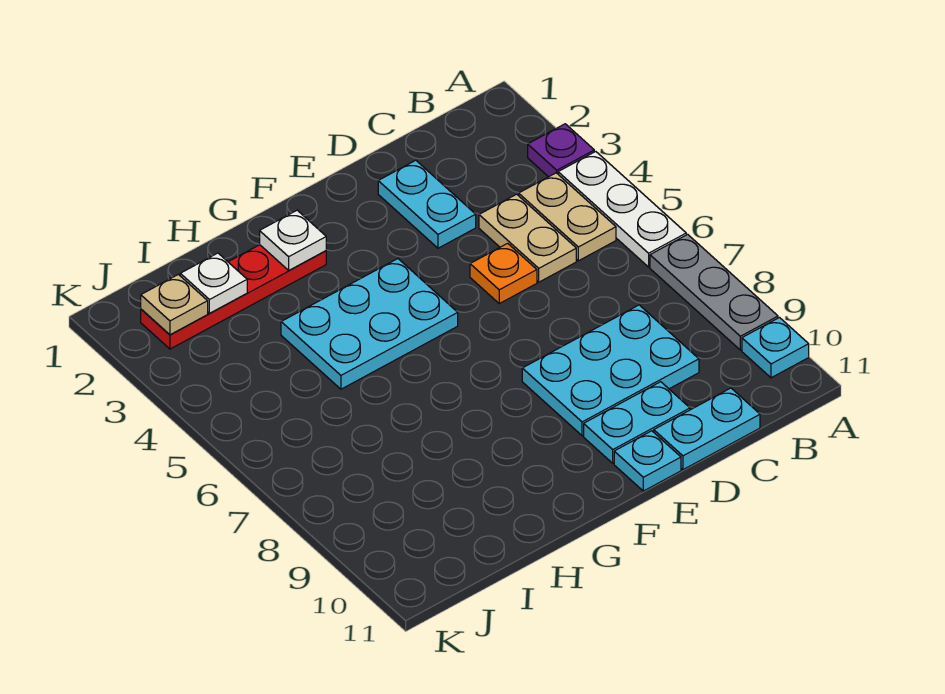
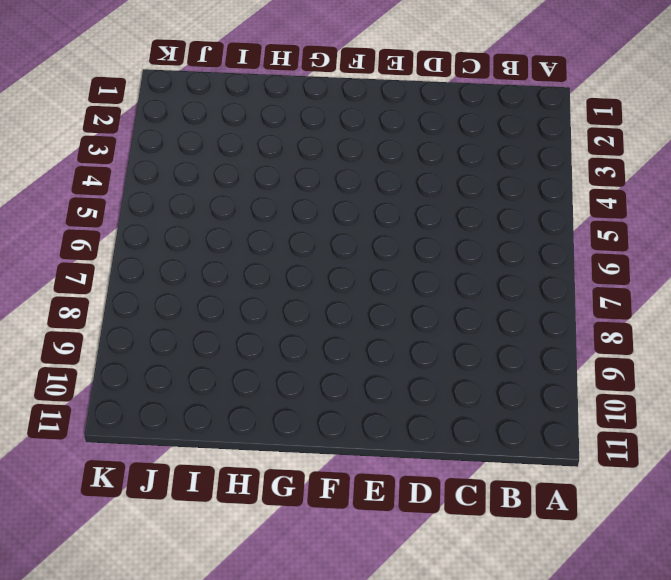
none -> purple plate A3 level 1
none -> white plate A4:A6 level 1
none -> grey plate A7:A9 level 1

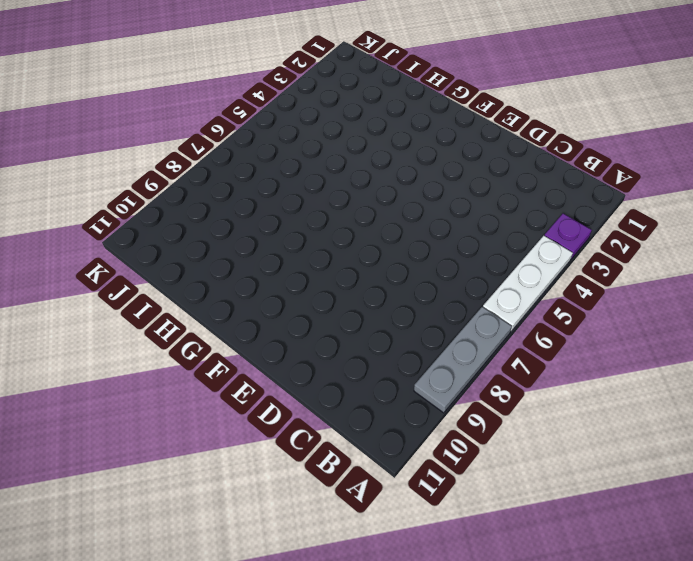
none -> cyan plate A10 level 1
none -> tan plate B4:B5 level 1
none -> tan plate C4:C5 level 1

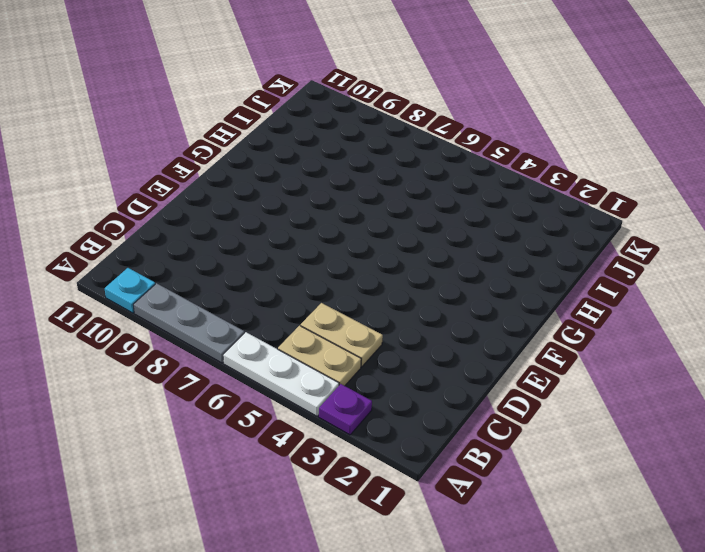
none -> cyan plate C8:E9 level 1
none -> cyan plate C11:D11 level 1
none -> cyan plate D2:D3 level 1

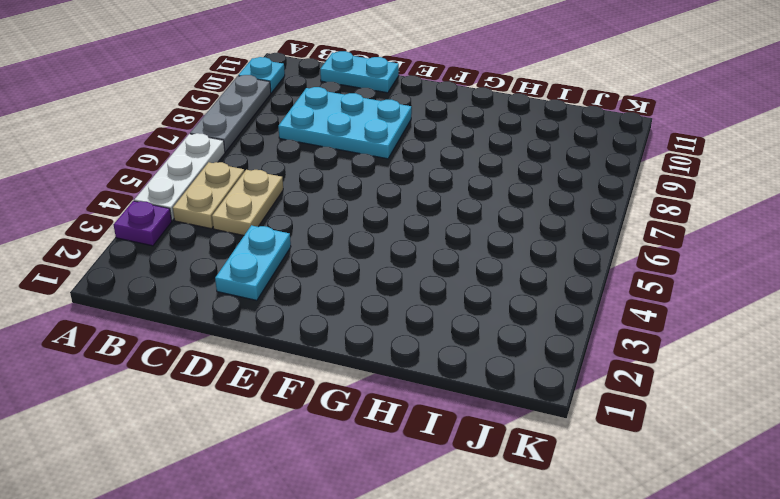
none -> orange plate D5 level 1
none -> cyan plate D10:E10 level 1
none -> cyan plate E11 level 1

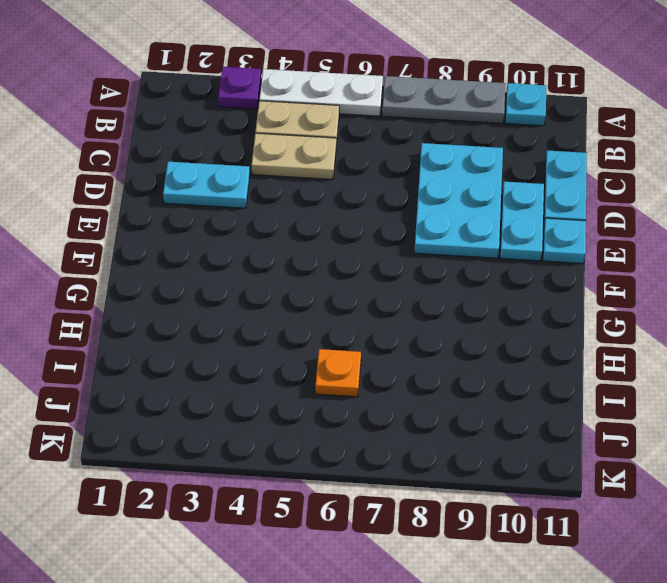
orange plate I6 level 1 -> orange plate D5 level 1
none -> cyan plate F4:H5 level 1
none -> red plate G2:J2 level 1
none -> white plate G2 level 2

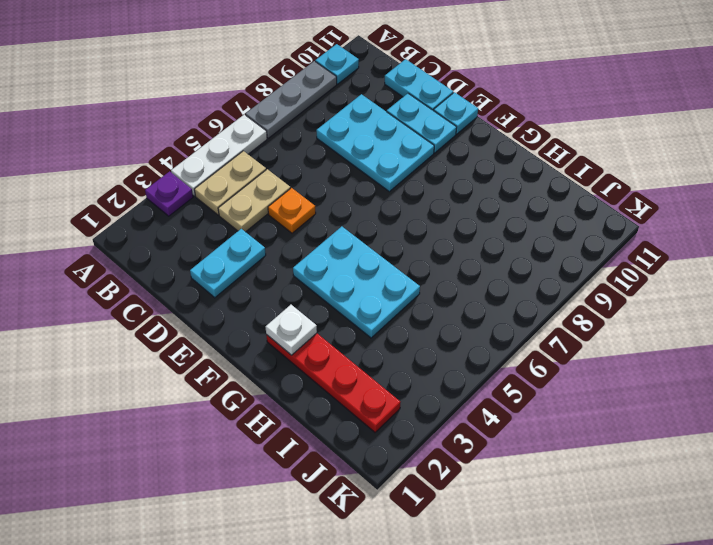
none -> white plate I2 level 2
none -> tan plate J2 level 2

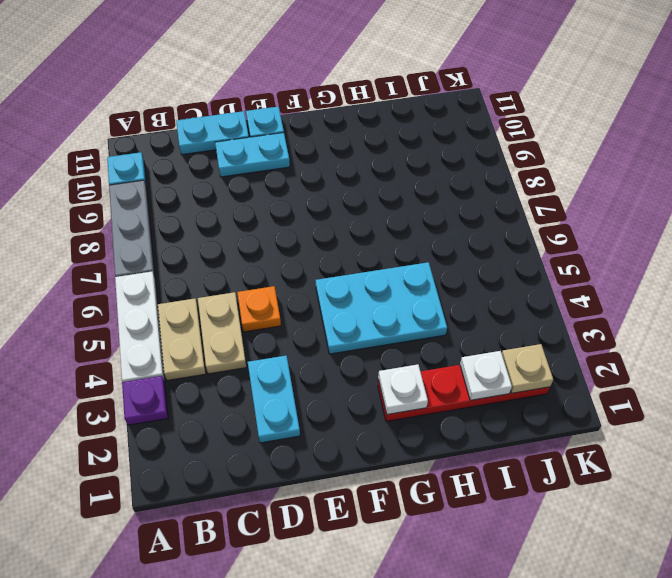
none -> cyan plate C8:E9 level 1

